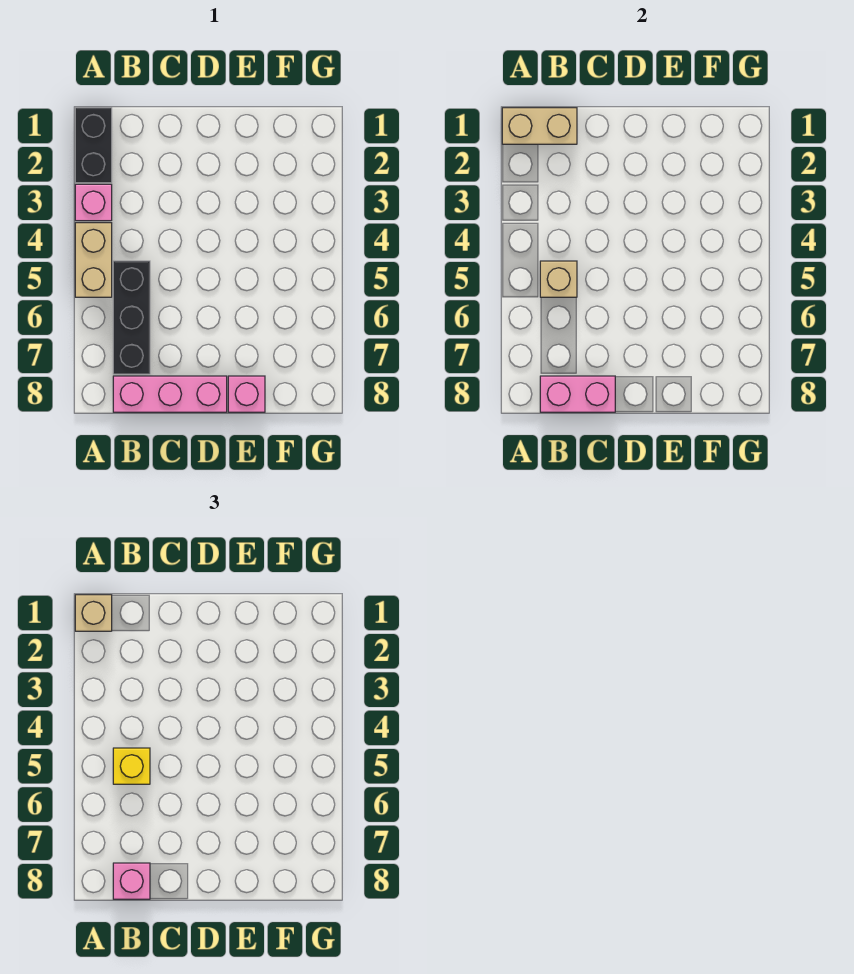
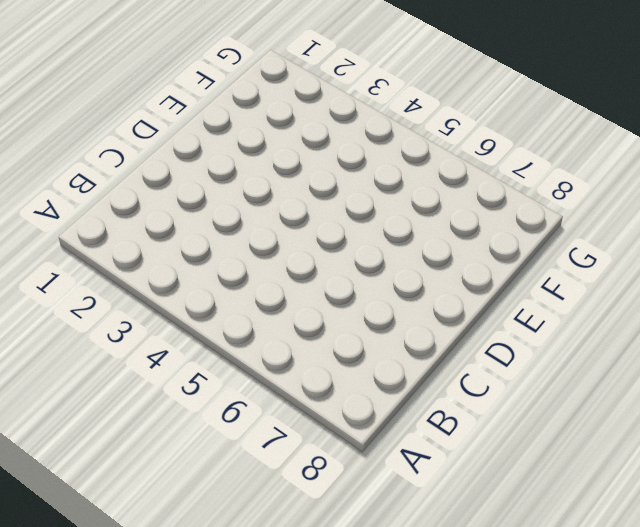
none -> black brick A1:A2 level 1
none -> pink brick A3 level 1
none -> tan brick A4:A5 level 1

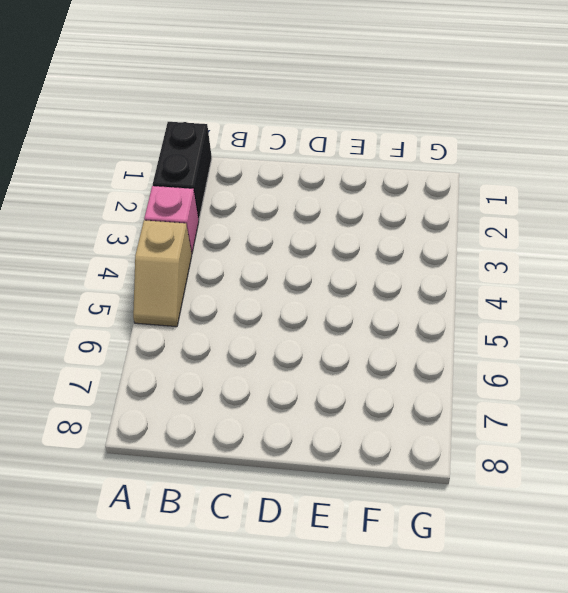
tan slope A4:A5 level 1 top 4 -> tan brick A4:A5 level 1
none -> black brick B5:B7 level 1
none -> pink brick B8:D8 level 1
none -> pink brick E8 level 1

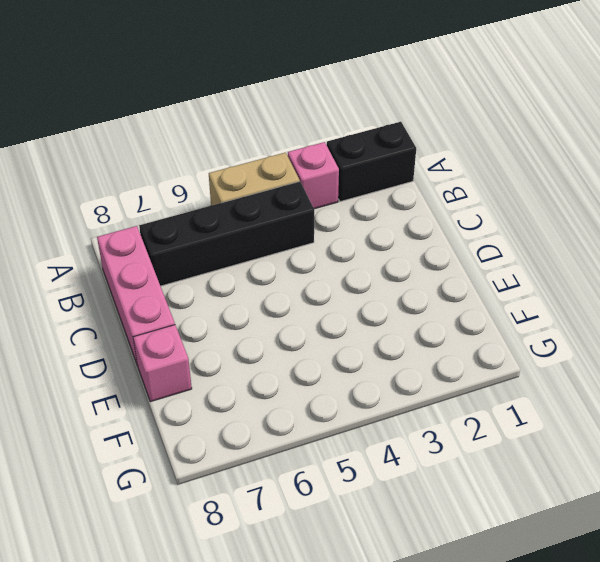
black brick B4:B7 level 1 -> black brick B5:B7 level 1
none -> tan brick A1:B1 level 2
none -> tan brick B5 level 2
none -> pink brick B8:C8 level 2

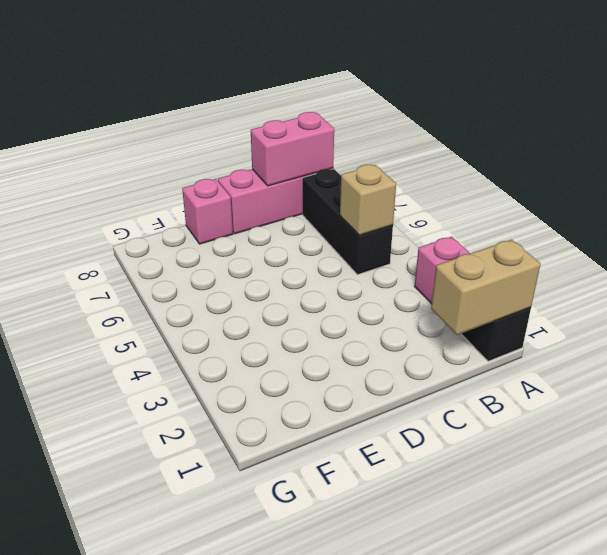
none -> tan brick A4:A5 level 1
none -> tan brick A1 level 3
none -> yellow brick B5 level 3

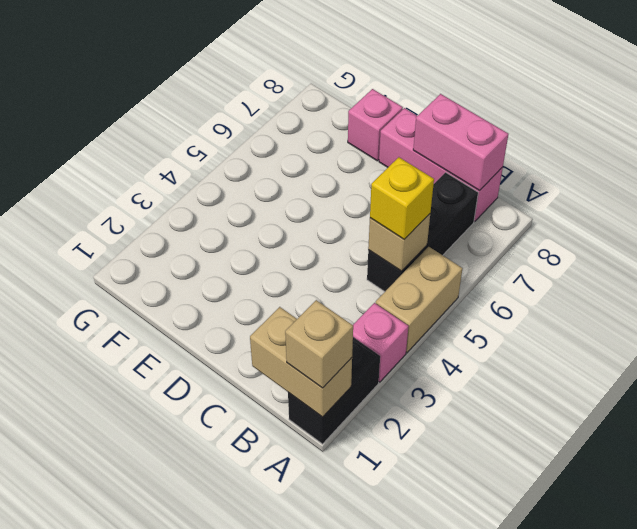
none -> pink brick B8 level 3

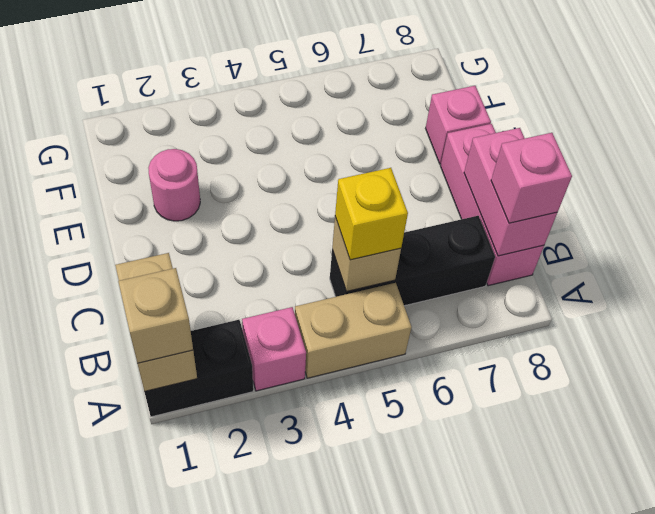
pink round brick E2 level 1 -> none

